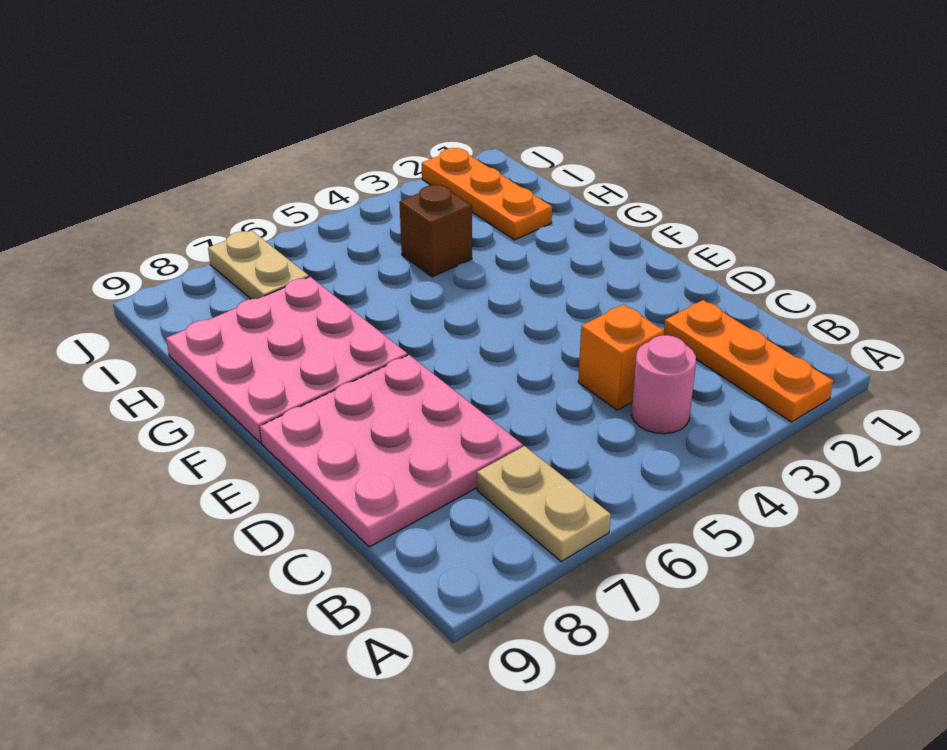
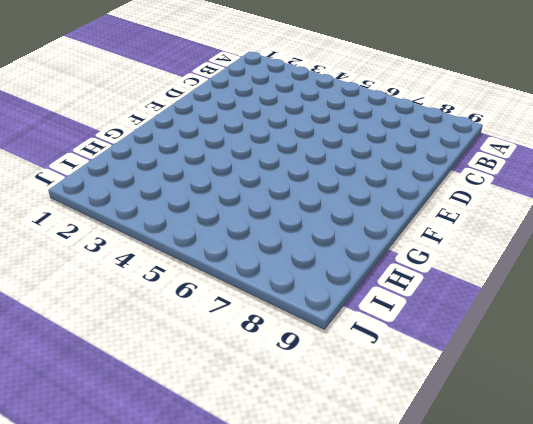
none -> orange plate A2:C2 level 1
none -> tan plate A7:B7 level 1

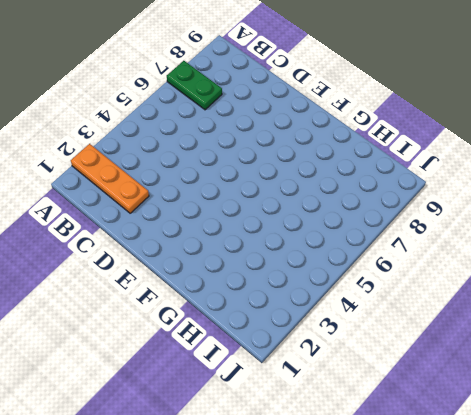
green plate A7:B7 level 1 -> tan plate A7:B7 level 1
none -> pink round brick B4 level 1
none -> orange brick C4 level 1

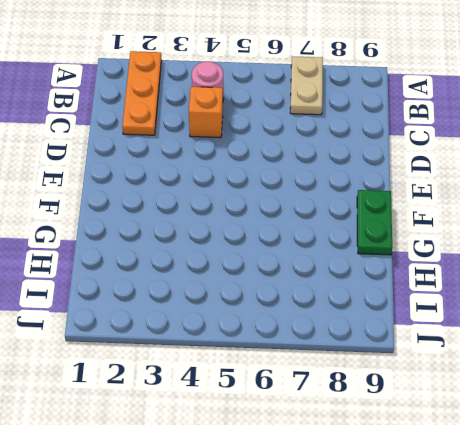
green plate F9:G9 level 1 -> pink plate F7:H9 level 1
none -> pink plate C7:E9 level 1
none -> orange plate H2:J2 level 1

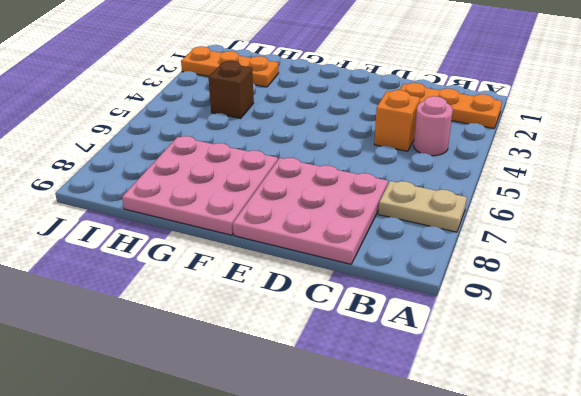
none -> tan plate I7:J7 level 1

